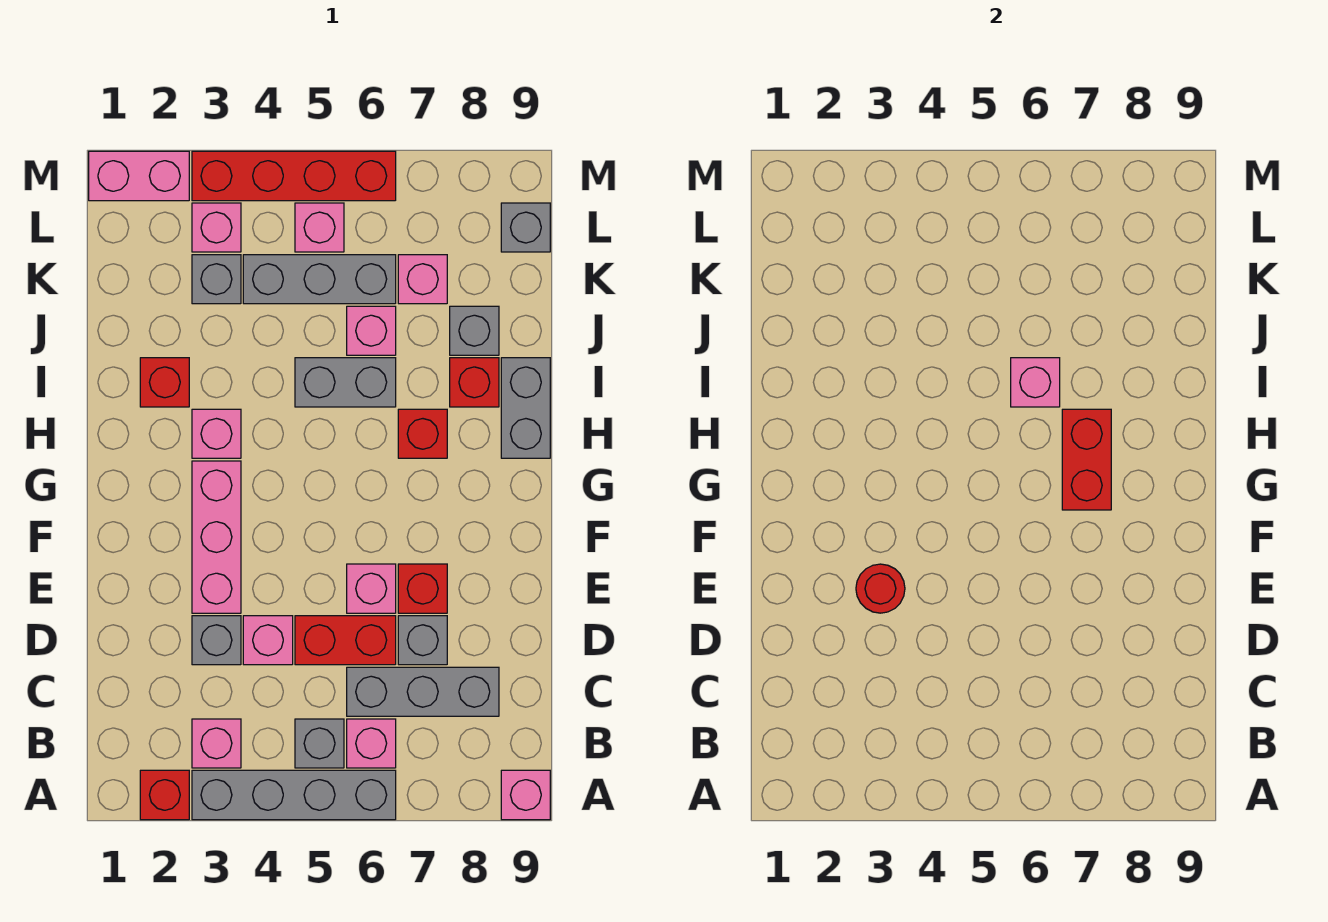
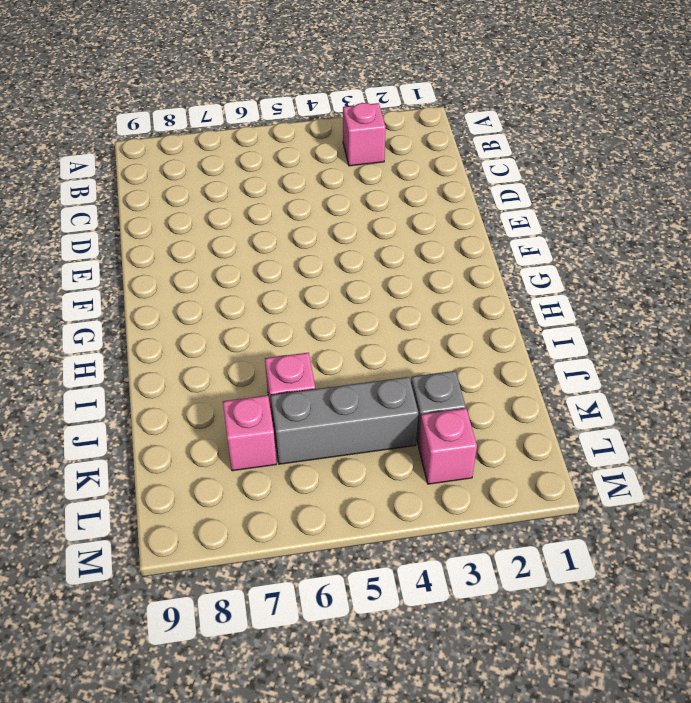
none -> red brick A2 level 1
none -> grey brick A3:A6 level 1
none -> pink brick A9 level 1
none -> grey brick B5 level 1

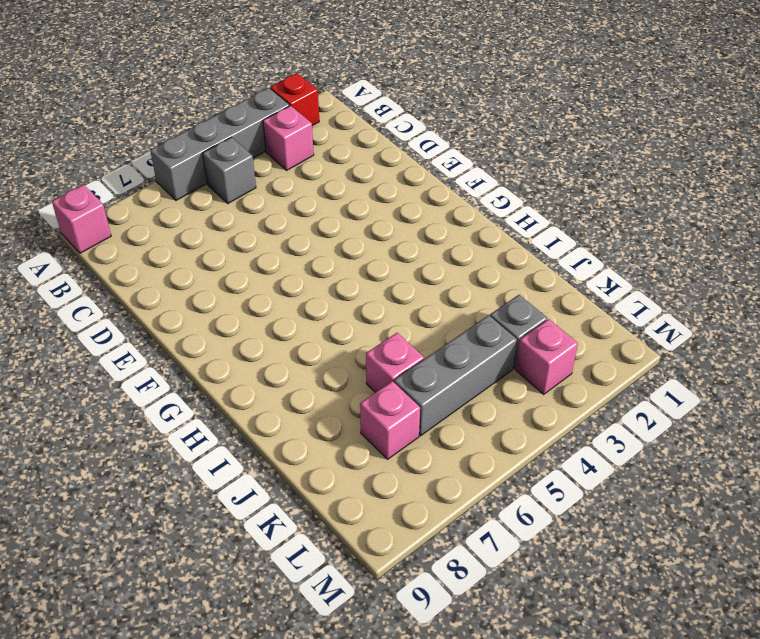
none -> pink brick B6 level 1
none -> grey brick C6:C8 level 1
none -> grey brick D3 level 1
none -> pink brick D4 level 1

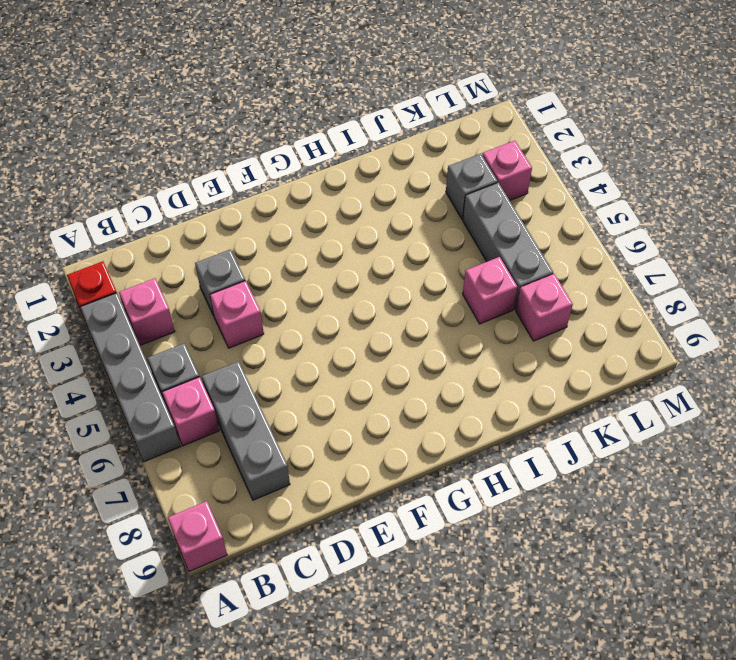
none -> red brick D5:D6 level 1
none -> grey brick D7 level 1
none -> pink brick E3:G3 level 1
none -> pink brick E6 level 1

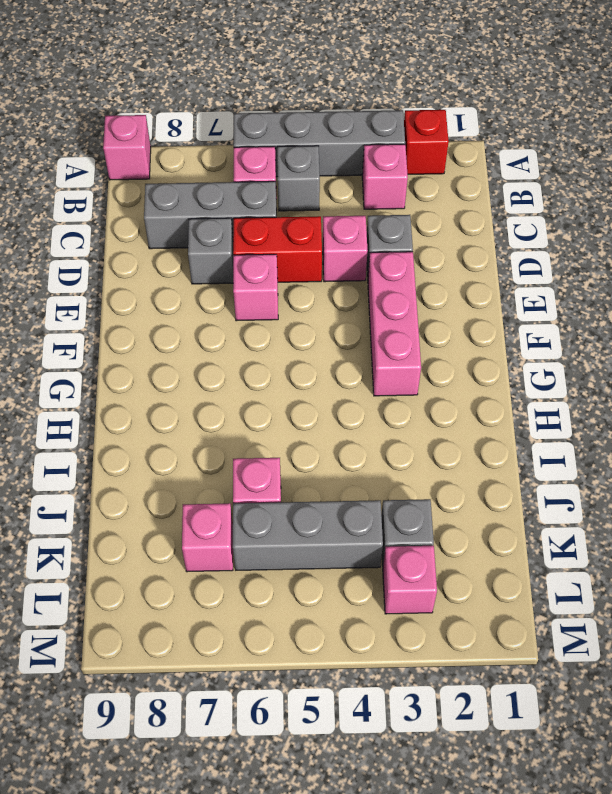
none -> red brick E7 level 1
none -> pink brick H3 level 1
none -> red brick H7 level 1
none -> grey brick H9:I9 level 1

